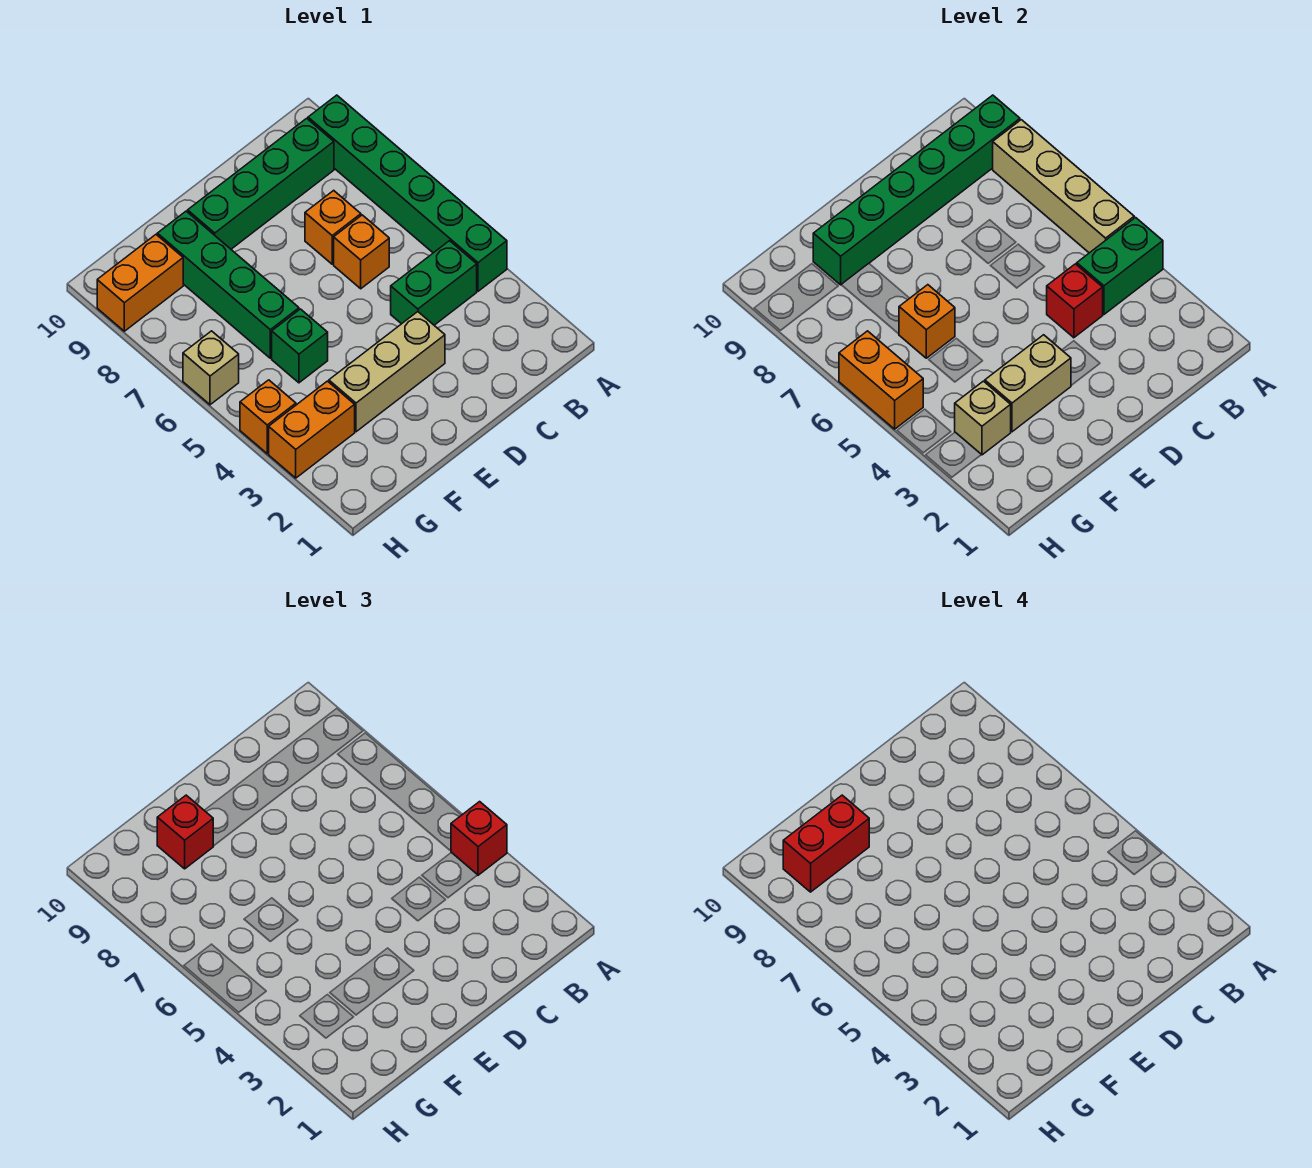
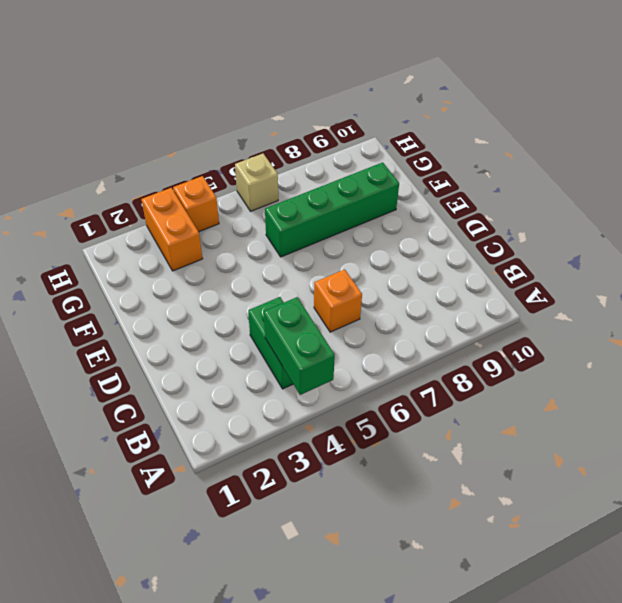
none -> green brick A4:A9 level 1
none -> green brick B9:E9 level 1
none -> orange brick C7 level 1

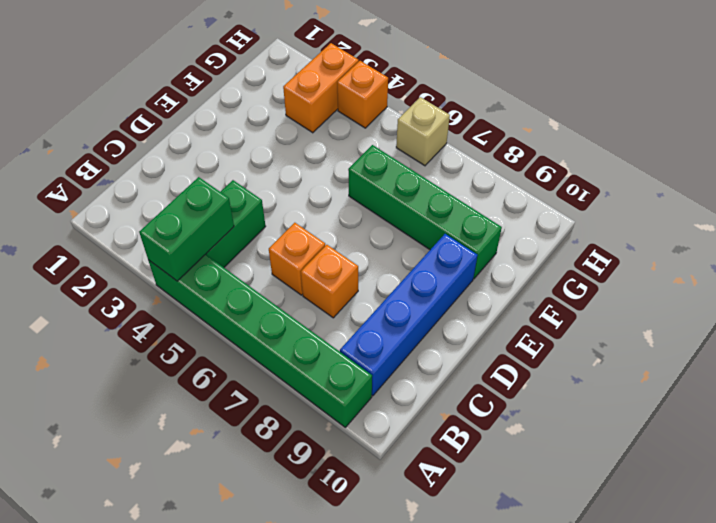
blue brick B9:E9 level 1 -> green brick B9:E9 level 1
none -> tan brick D3:F3 level 1
none -> green brick F5 level 1
none -> orange brick G9:H9 level 1

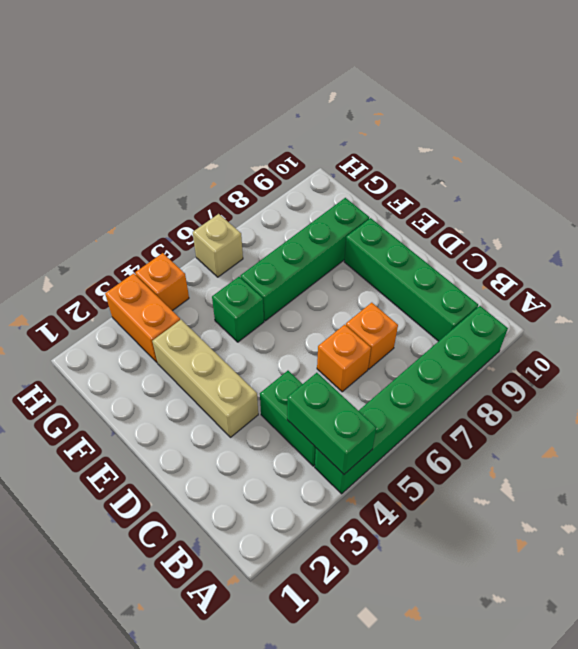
none -> orange brick G9:H9 level 1
none -> tan brick A5:A8 level 2
none -> green brick A9:F9 level 2

